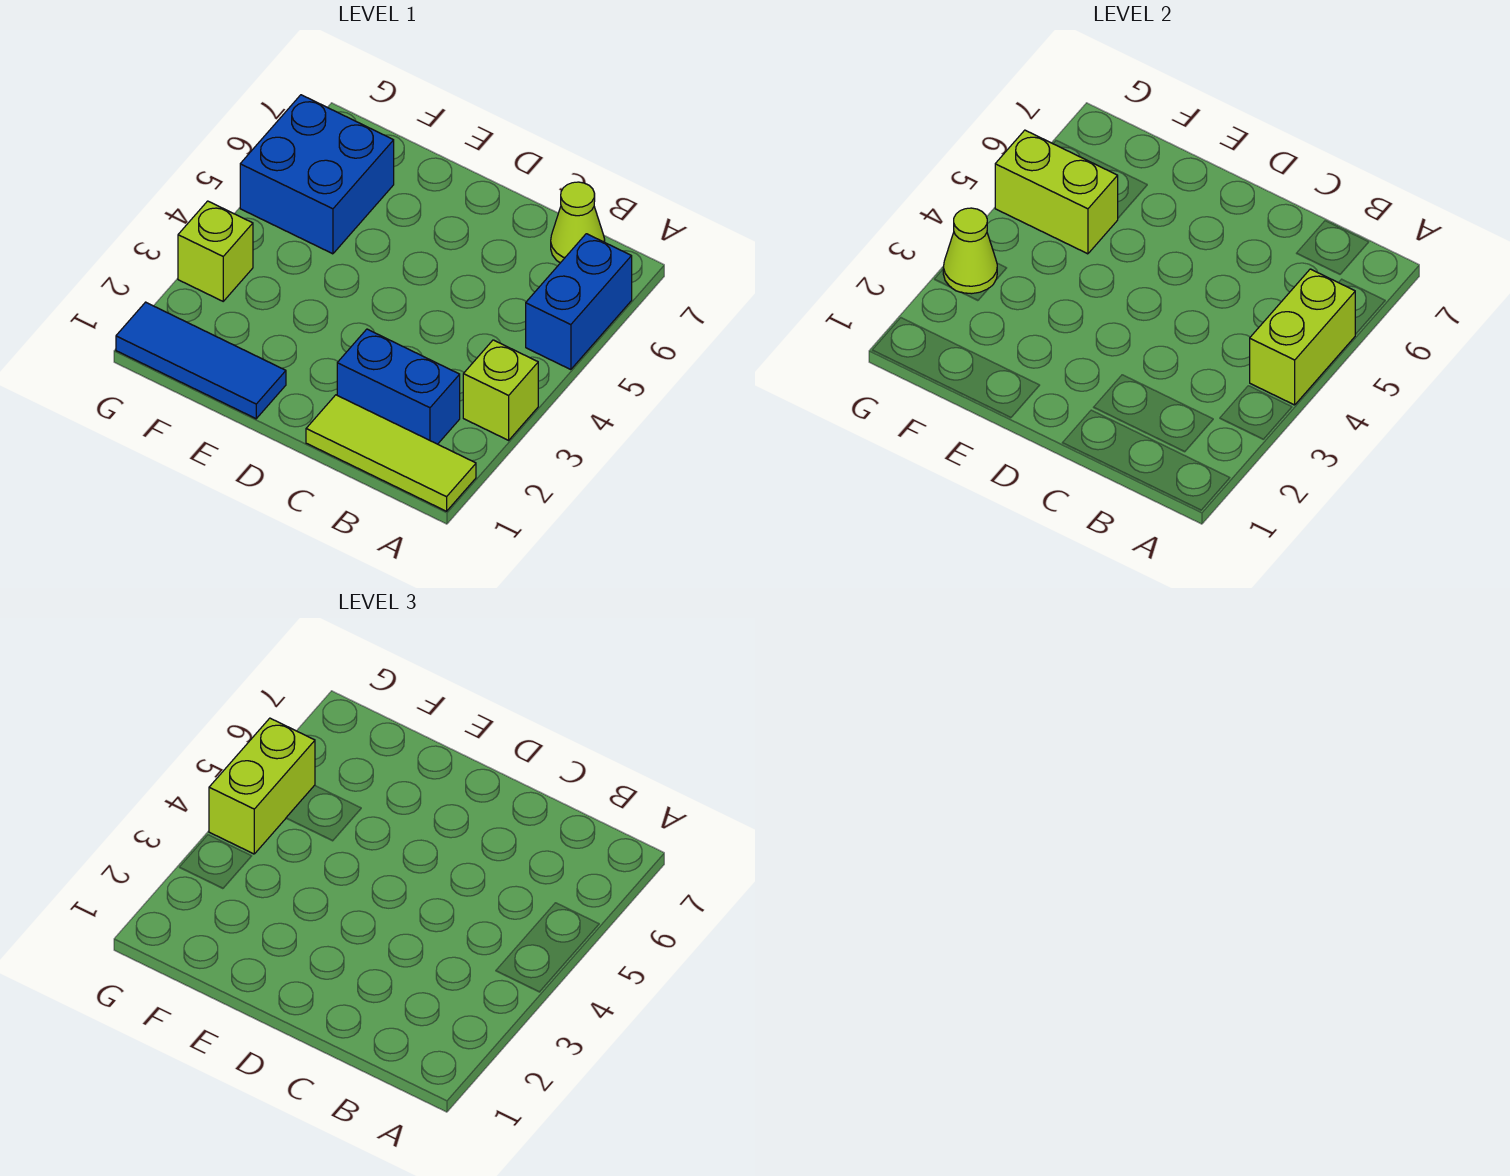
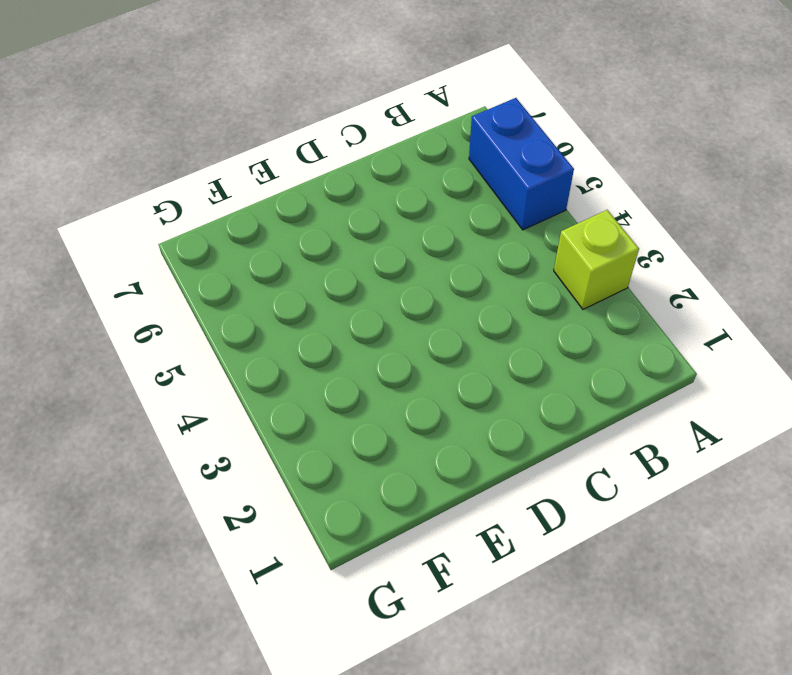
none -> lime tile A1:C1 level 1
none -> blue brick B2:C2 level 1
none -> lime cone B7 level 1

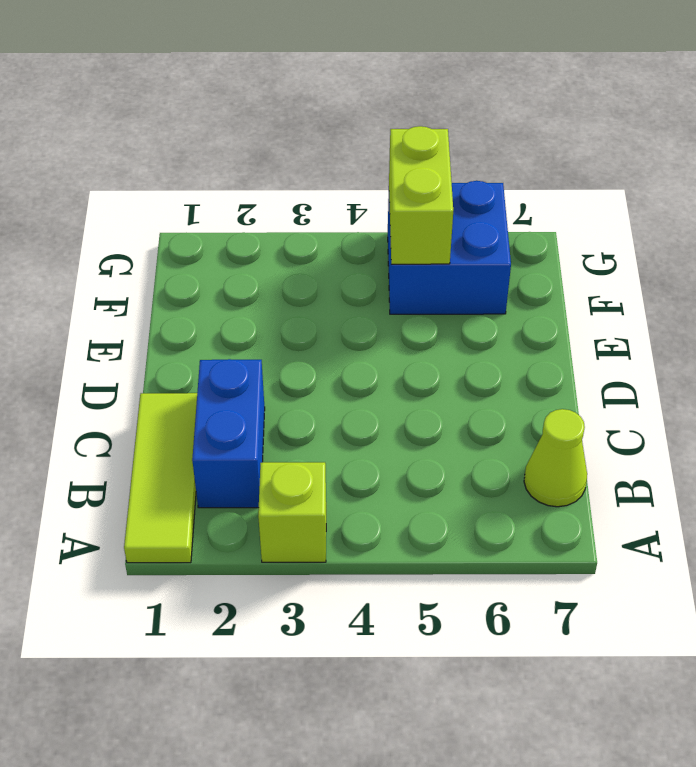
none -> blue brick A5:A6 level 1
none -> blue tile E1:G1 level 1
none -> lime brick G3 level 1

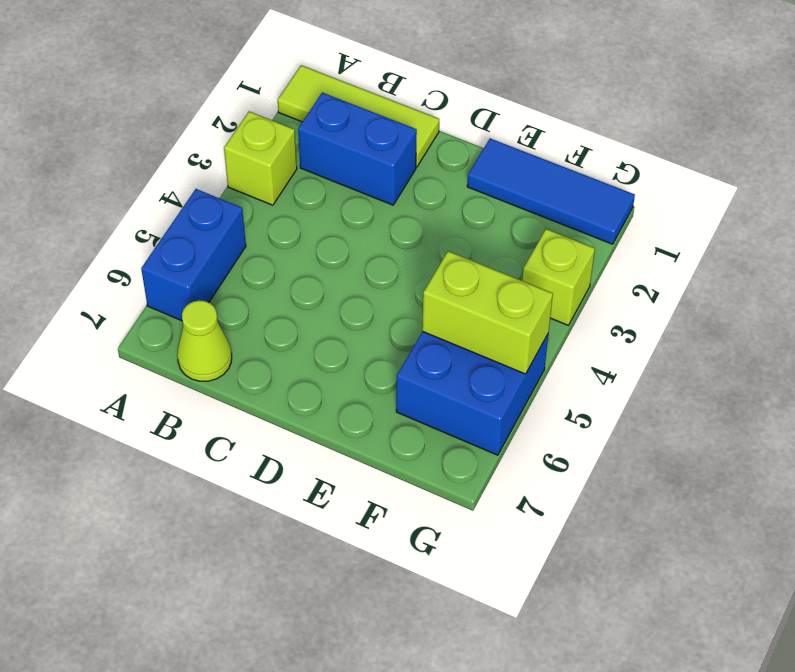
none -> lime brick A4:A5 level 2
none -> lime cone G3 level 2
none -> lime brick G4:G5 level 3

